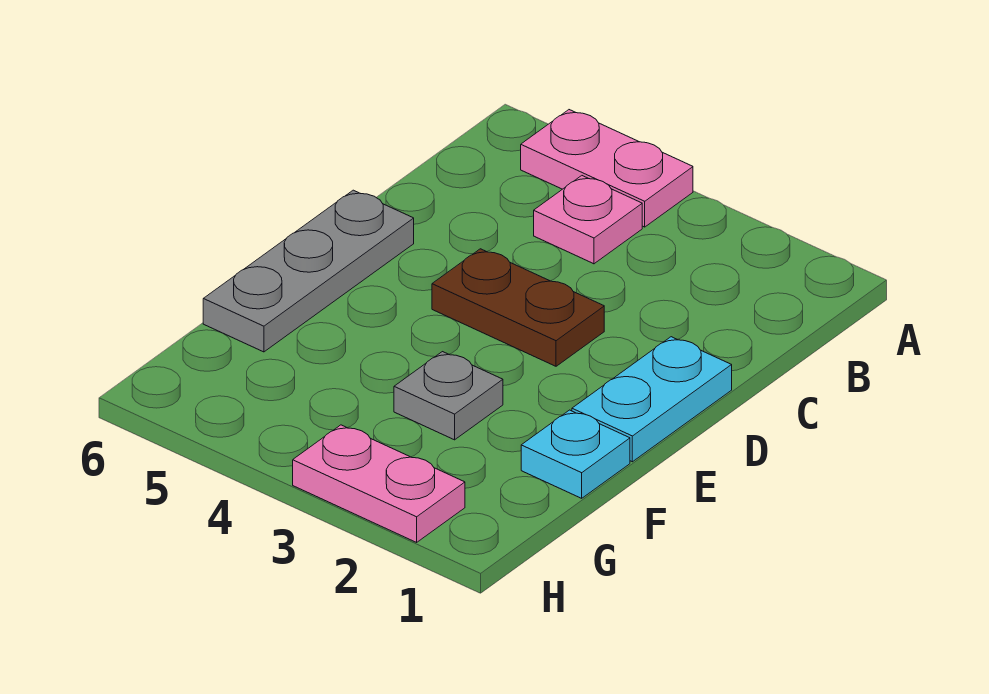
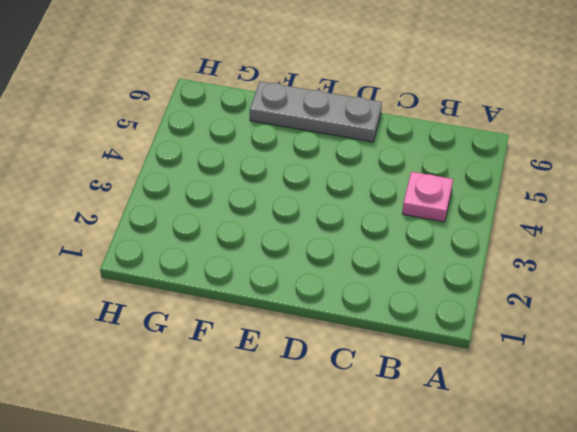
none -> pink plate A4:A5 level 1
none -> cyan plate D1:E1 level 1

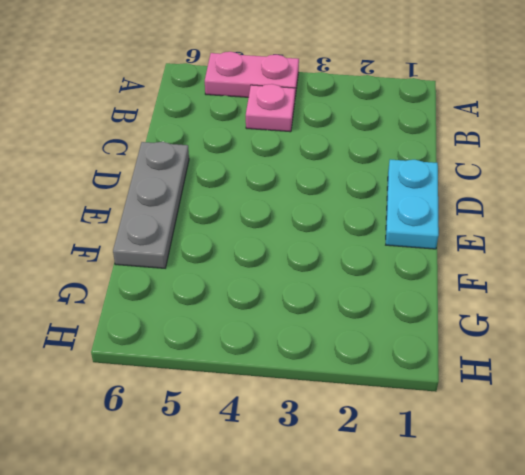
none -> brown plate D3:D4 level 1
none -> cyan plate F1 level 1

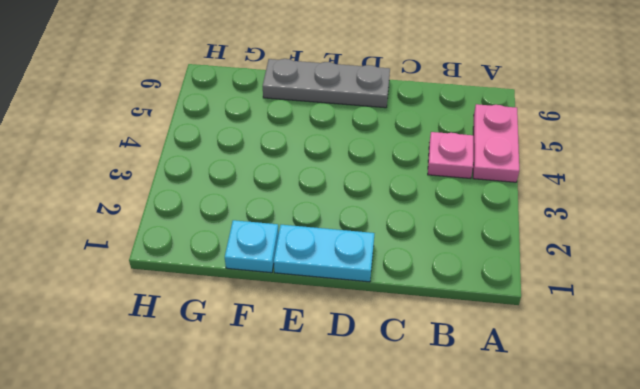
none -> brown plate D3:D4 level 1
none -> grey plate F3 level 1

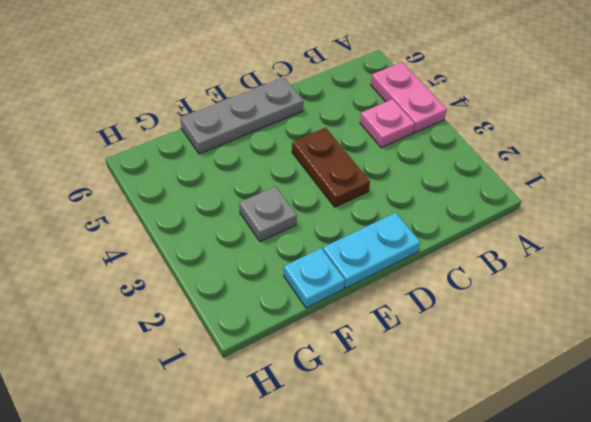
none -> pink plate H2:H3 level 1

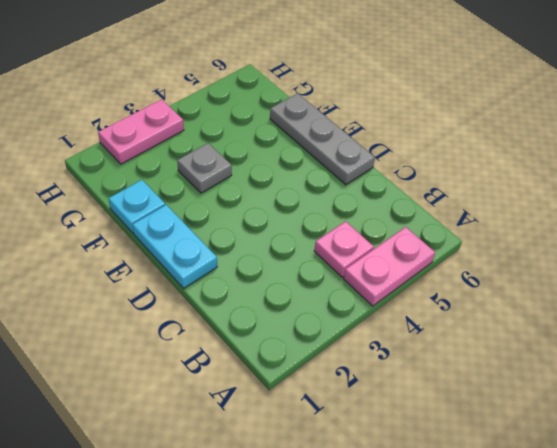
none -> brown plate D3:D4 level 1

